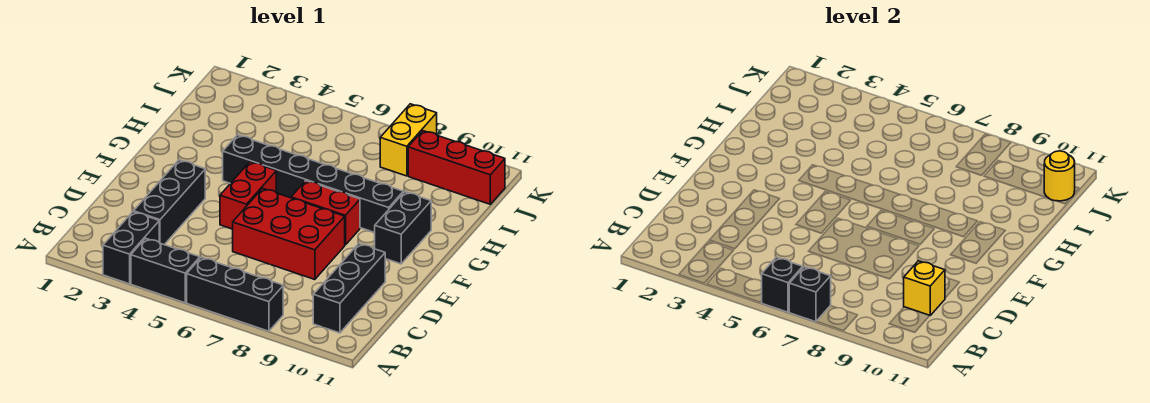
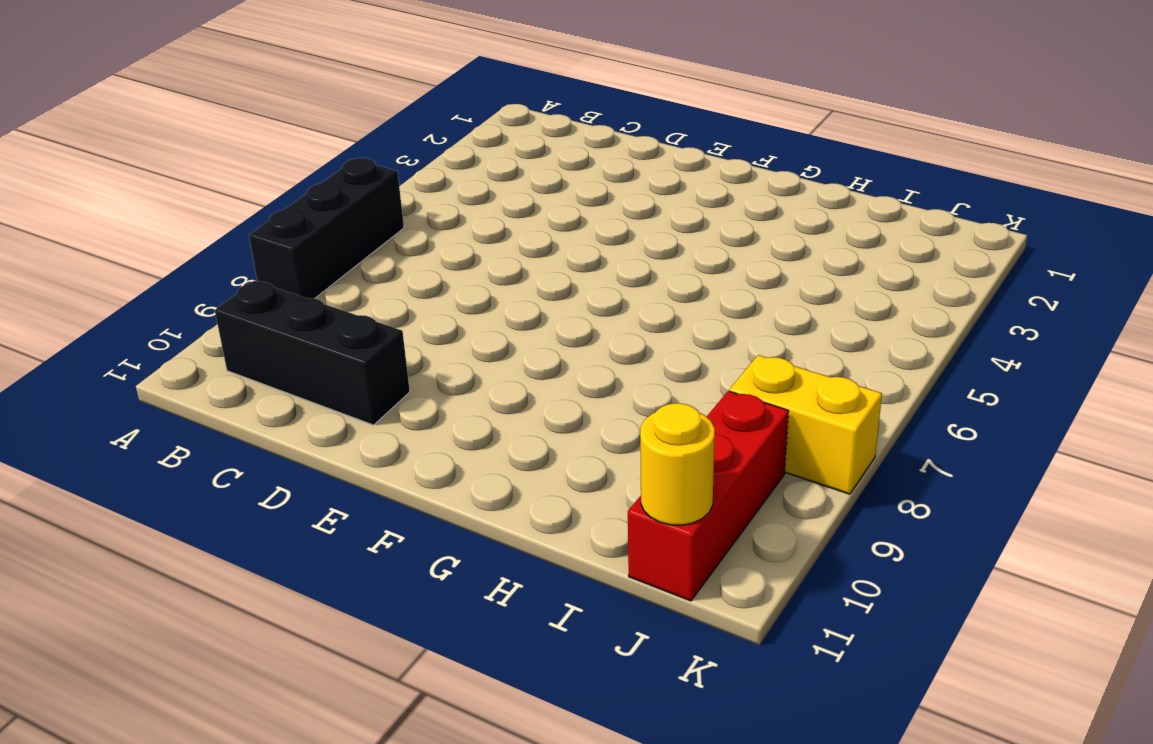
none -> black brick A3:B3 level 1
none -> black brick A4:A5 level 1
none -> black brick C3:E3 level 1

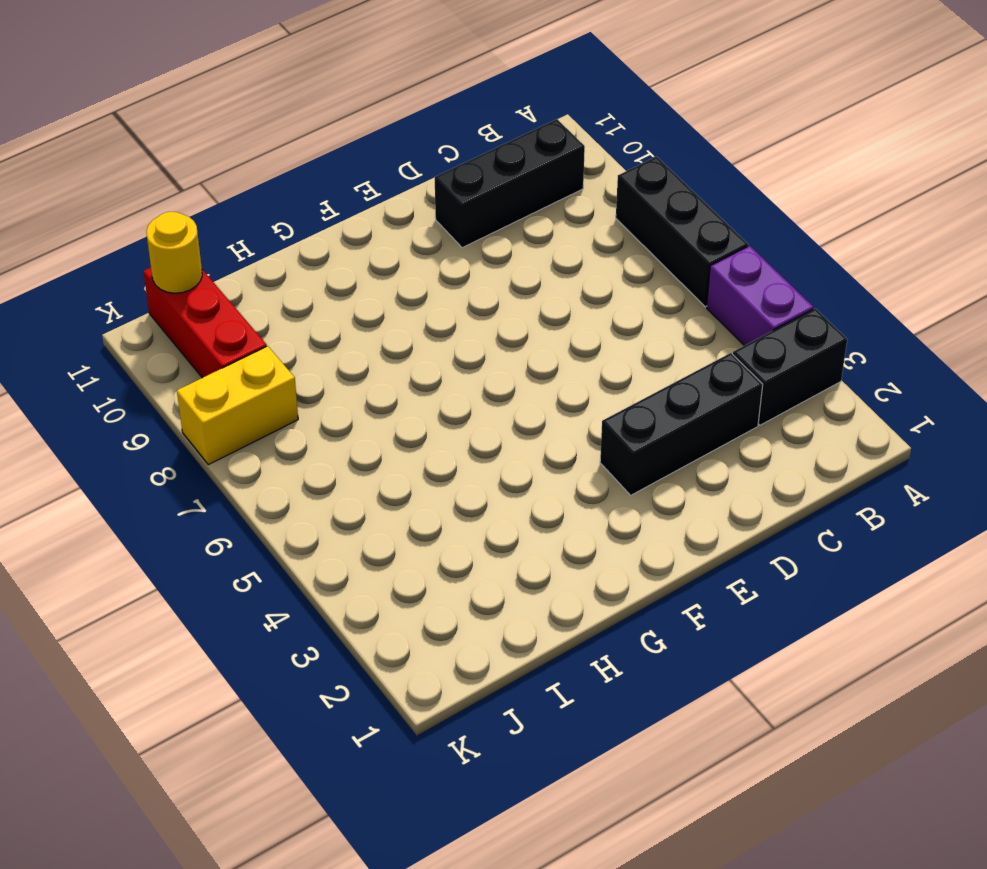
purple brick A4:A5 level 1 -> black brick A4:A5 level 1
none -> red brick D6:E8 level 1
none -> red brick E5:F5 level 1
none -> red brick F7:F8 level 1

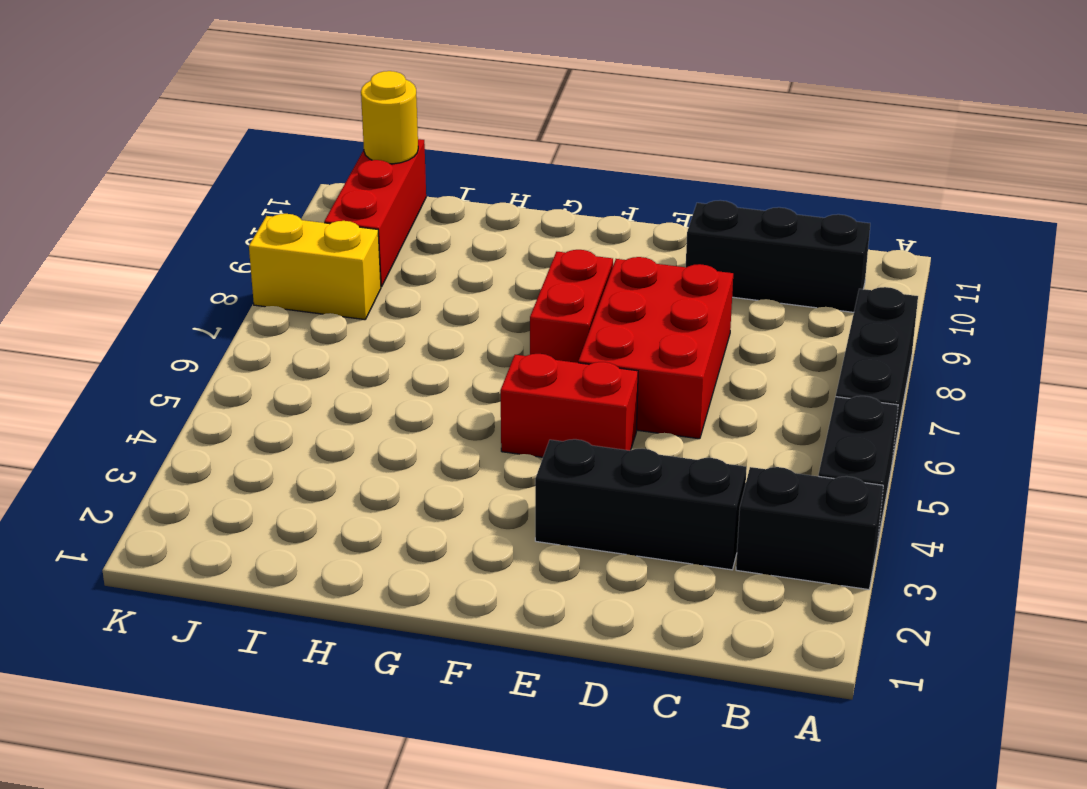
none -> black brick F10:G10 level 1
none -> black brick G4:G9 level 1
none -> black brick A6 level 2

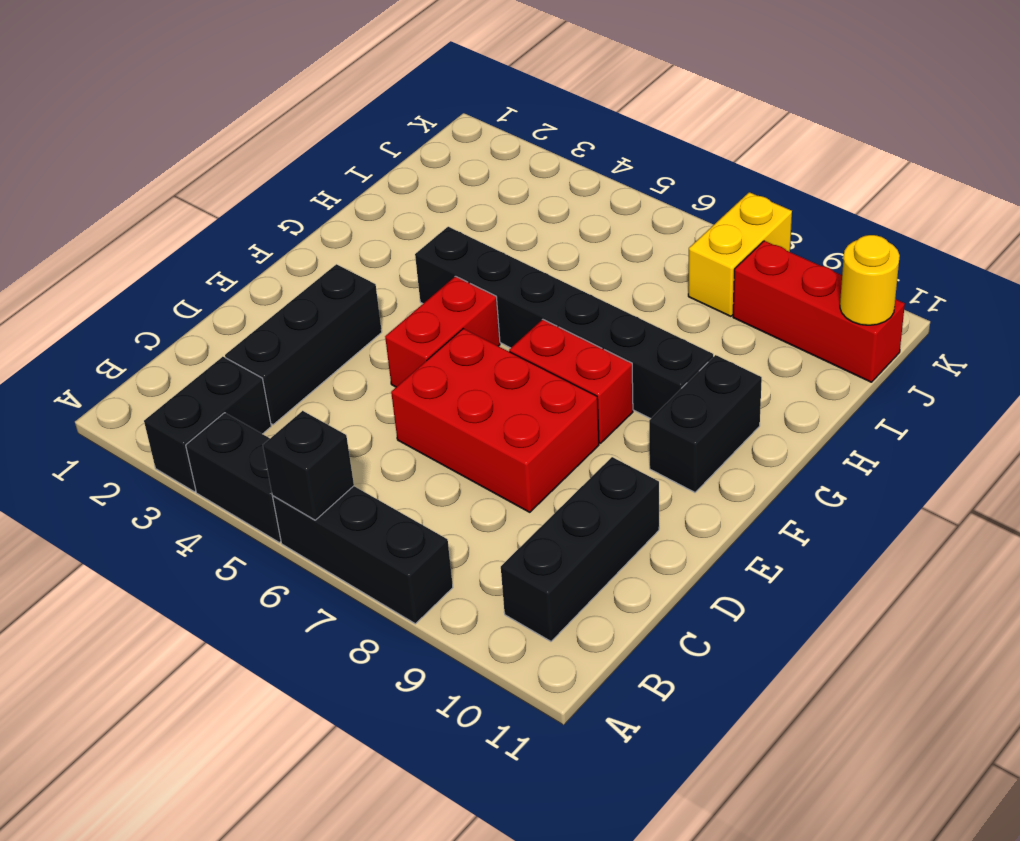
none -> black brick A7 level 2
none -> yellow brick C10 level 2

